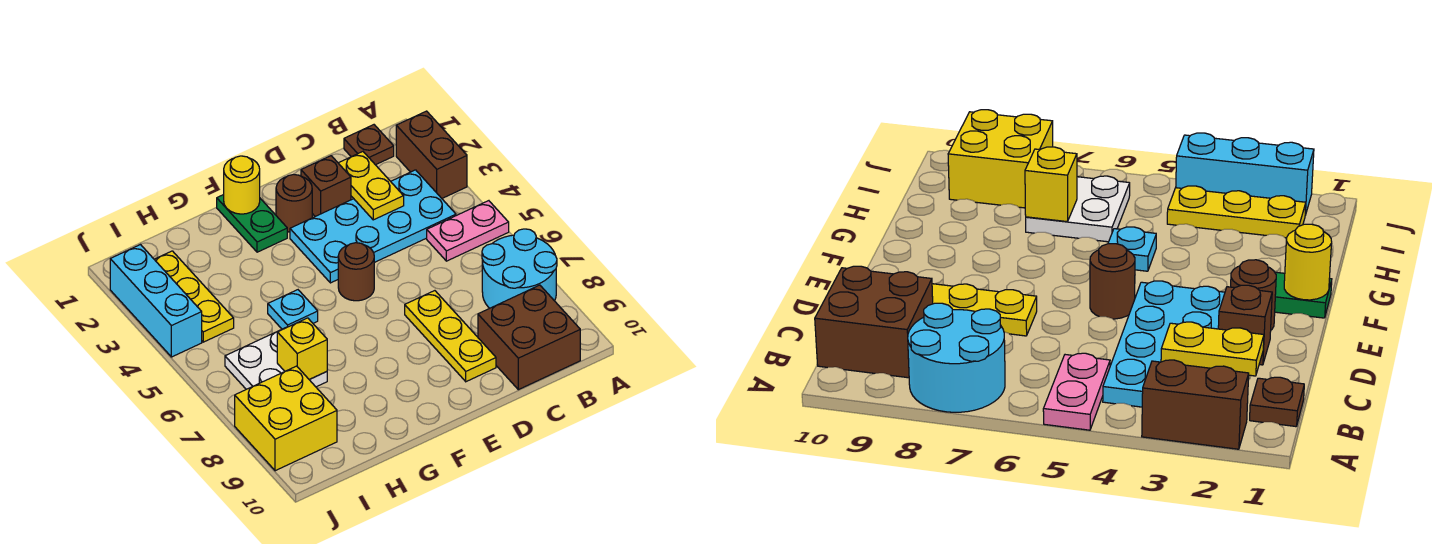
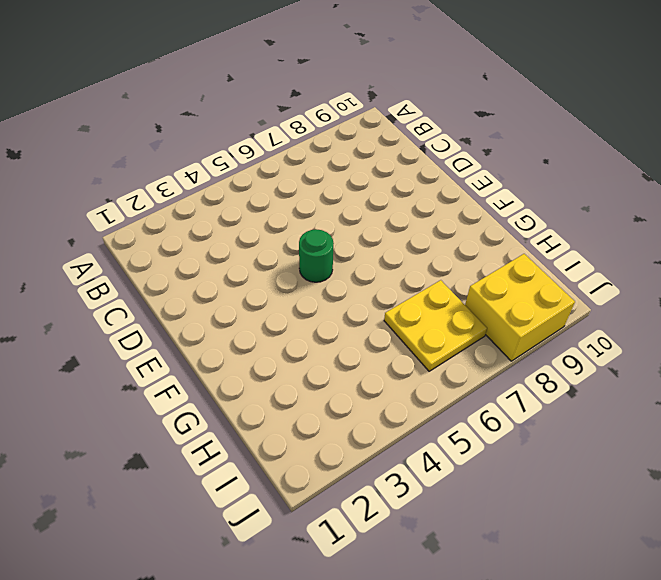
green round brick E5 level 1 -> brown round brick E5 level 1
yellow plate H6:I7 level 1 -> white plate H6:I7 level 1
none -> brown brick A2:A3 level 1
none -> pink plate A5:B5 level 1
none -> cyan round brick A7:B8 level 1

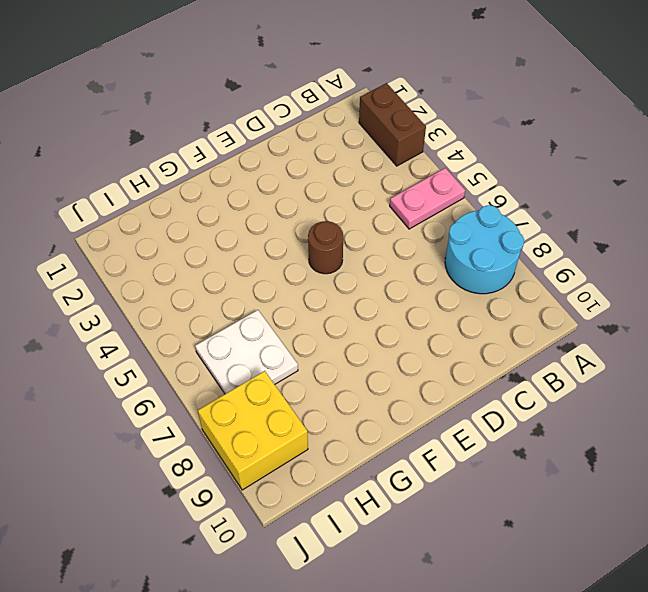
none -> brown plate B1 level 1
none -> cyan plate B3:E4 level 1
none -> brown brick B9:C10 level 1

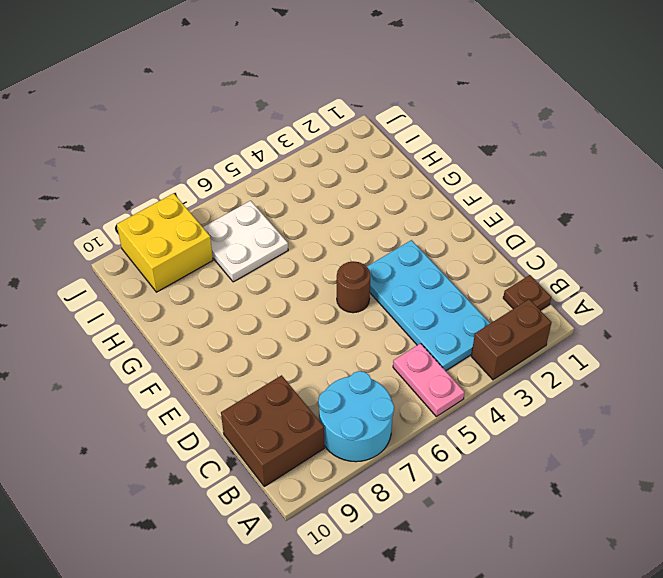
none -> brown brick D2 level 1
none -> yellow plate D7:D9 level 1
none -> brown round brick E2 level 1

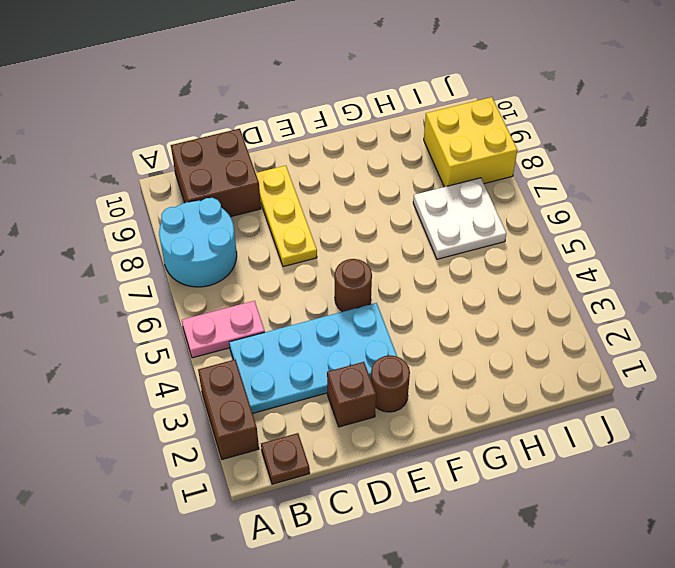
none -> green plate F1:F2 level 1
none -> cyan plate G5 level 1
none -> yellow plate I2:I4 level 1

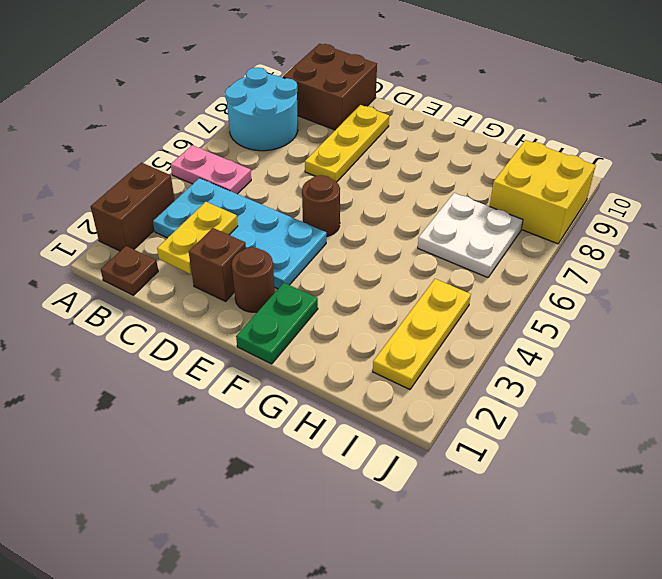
none -> cyan plate G5 level 1
none -> cyan brick J2:J4 level 1
none -> yellow round brick F1 level 2

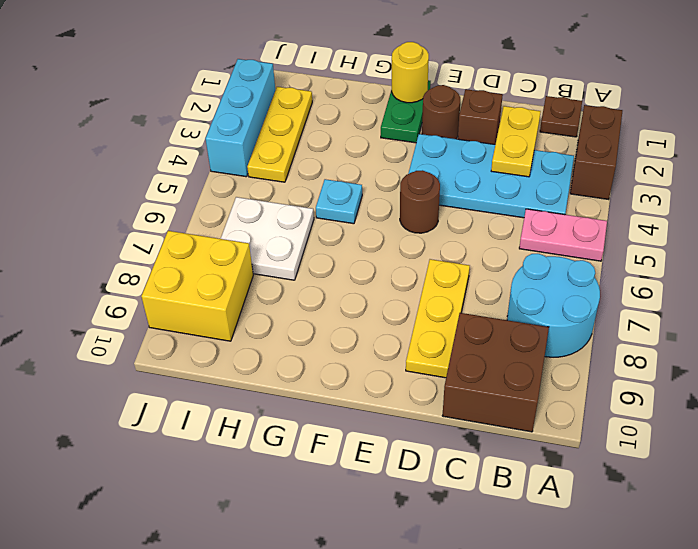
none -> yellow brick H7 level 2

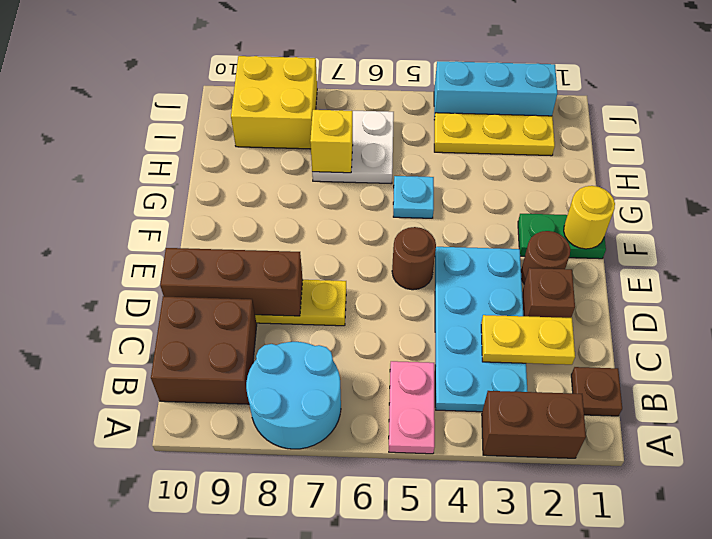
brown brick D8:D10 level 2 -> none

